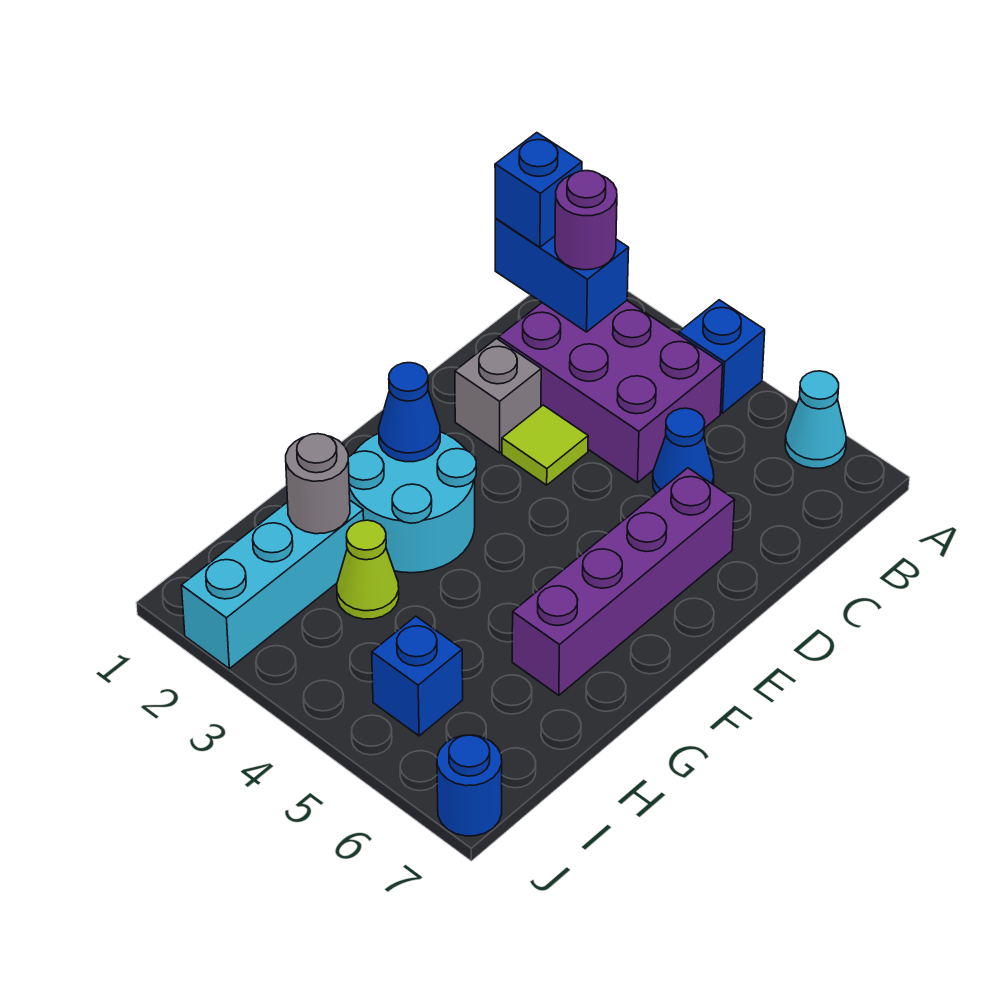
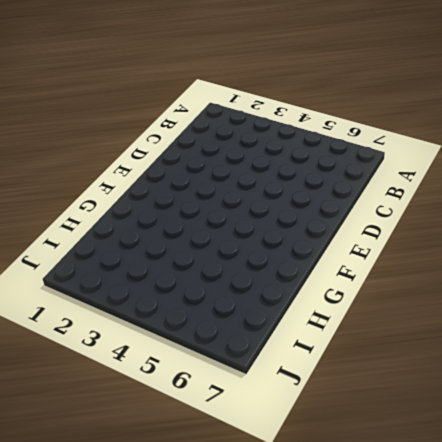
none -> blue brick A4 level 1
none -> cyan cone A6 level 1
none -> purple brick B2:C4 level 1

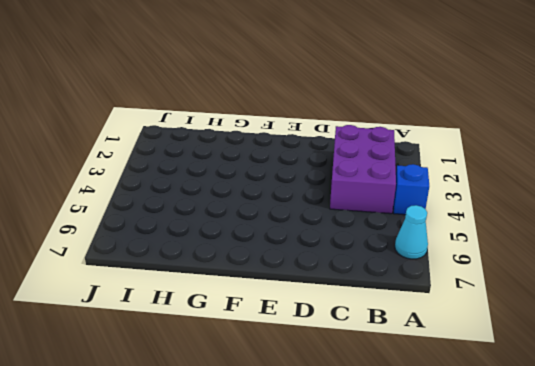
none -> blue cone C5 level 1
none -> grey brick D2 level 1
none -> lime tile D3 level 1

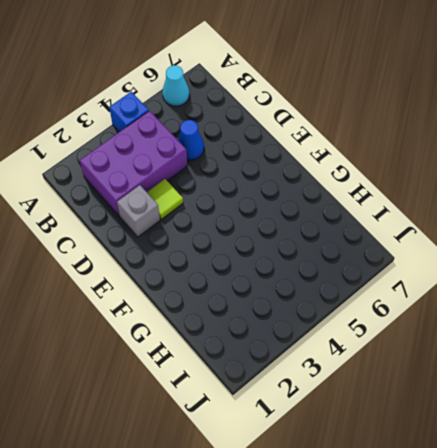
none -> purple brick D6:G6 level 1
none -> cyan round brick F2:G3 level 1
none -> cyan brick H2:J2 level 1

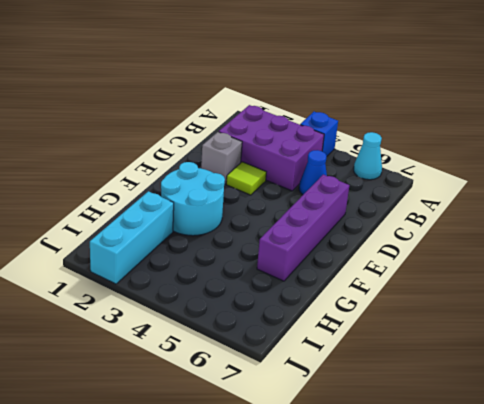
none -> lime cone H3 level 1
none -> blue brick I5 level 1
none -> blue round brick J7 level 1

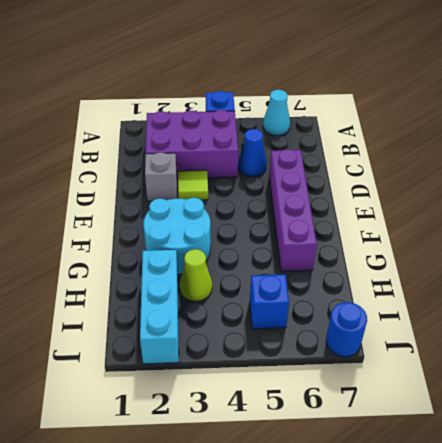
none -> blue brick B1:B2 level 2
none -> blue cone F2 level 2
none -> grey round brick H2 level 2

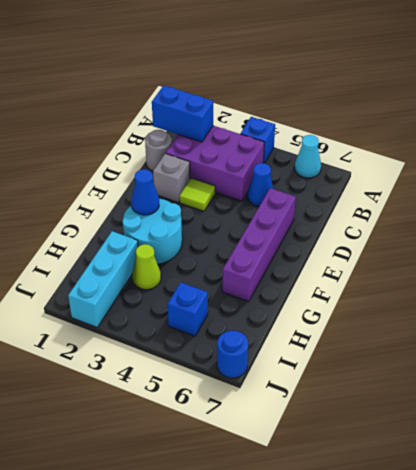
grey round brick C1 level 1 -> grey round brick H2 level 2
none -> blue brick B1 level 3
none -> purple round brick B2 level 3

